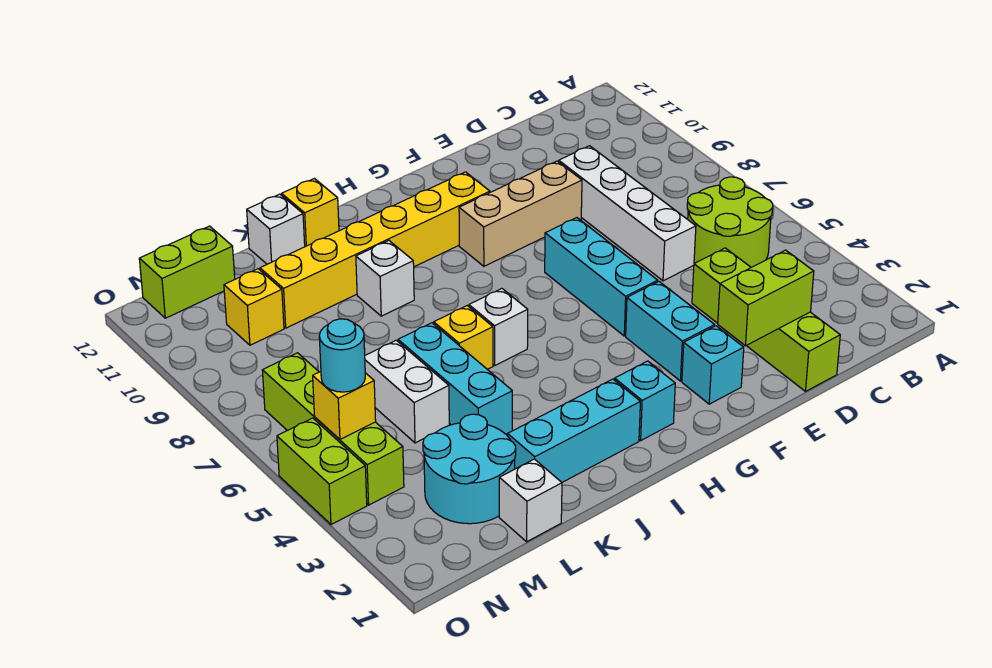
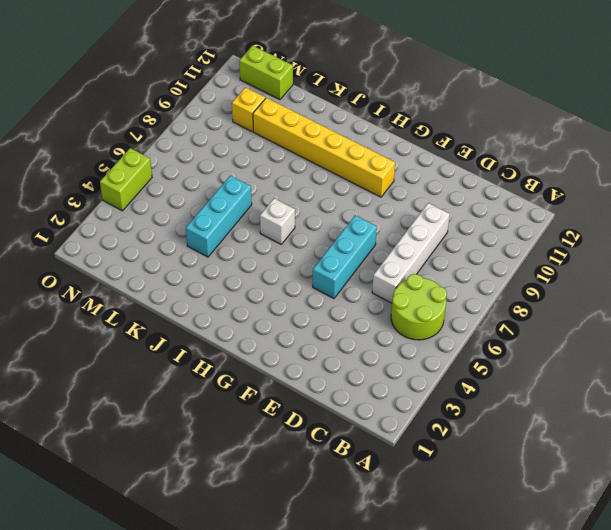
none -> lime brick D1:D4 level 1
none -> tan brick E9:G9 level 1
none -> cyan brick F2 level 1

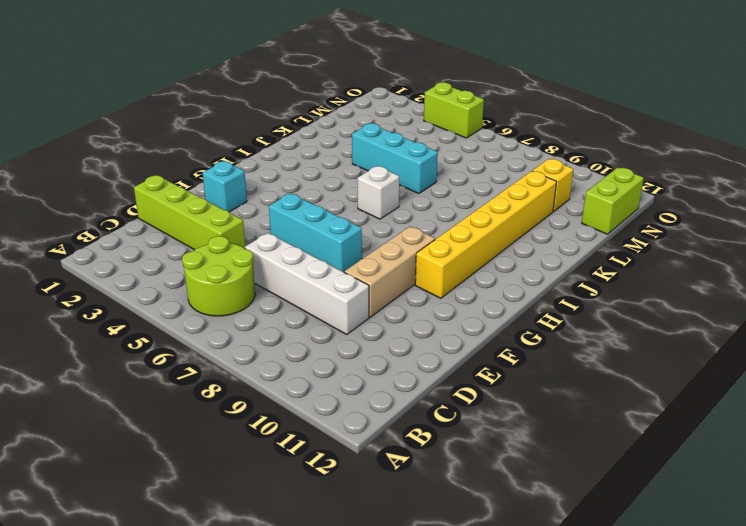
none -> cyan brick F3:F4 level 1
none -> cyan brick H2 level 1
none -> cyan brick I2:K2 level 1

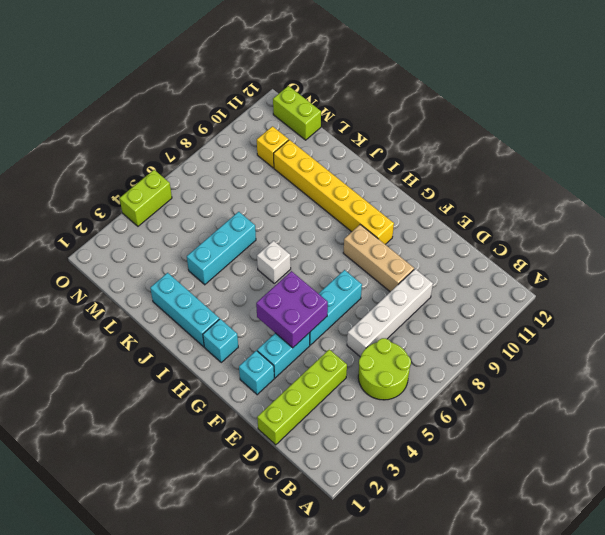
purple brick F4:G5 level 2 -> none
none -> yellow brick J6 level 1
none -> white brick J9 level 1
none -> yellow brick J12 level 1

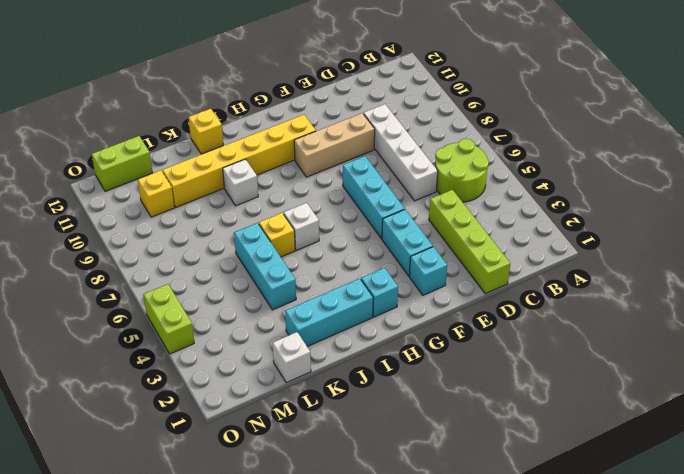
none -> white brick K12 level 1
none -> cyan round brick L2:M3 level 1
none -> white brick L5:L6 level 1

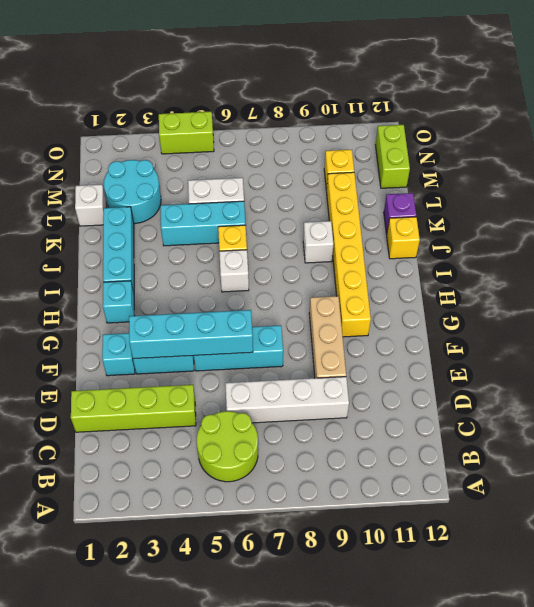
cyan brick F3:F6 level 2 -> none
purple brick K12 level 1 -> white brick K12 level 1
none -> lime brick N4:N7 level 1
none -> lime brick D2:E2 level 2
none -> yellow brick N5 level 2

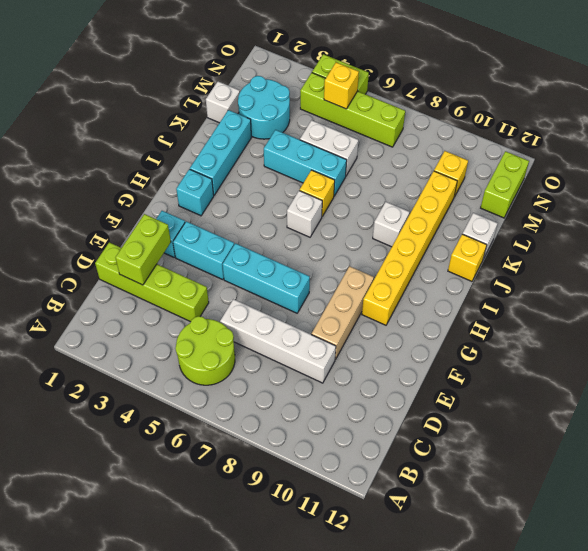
none -> cyan round brick N5 level 3

